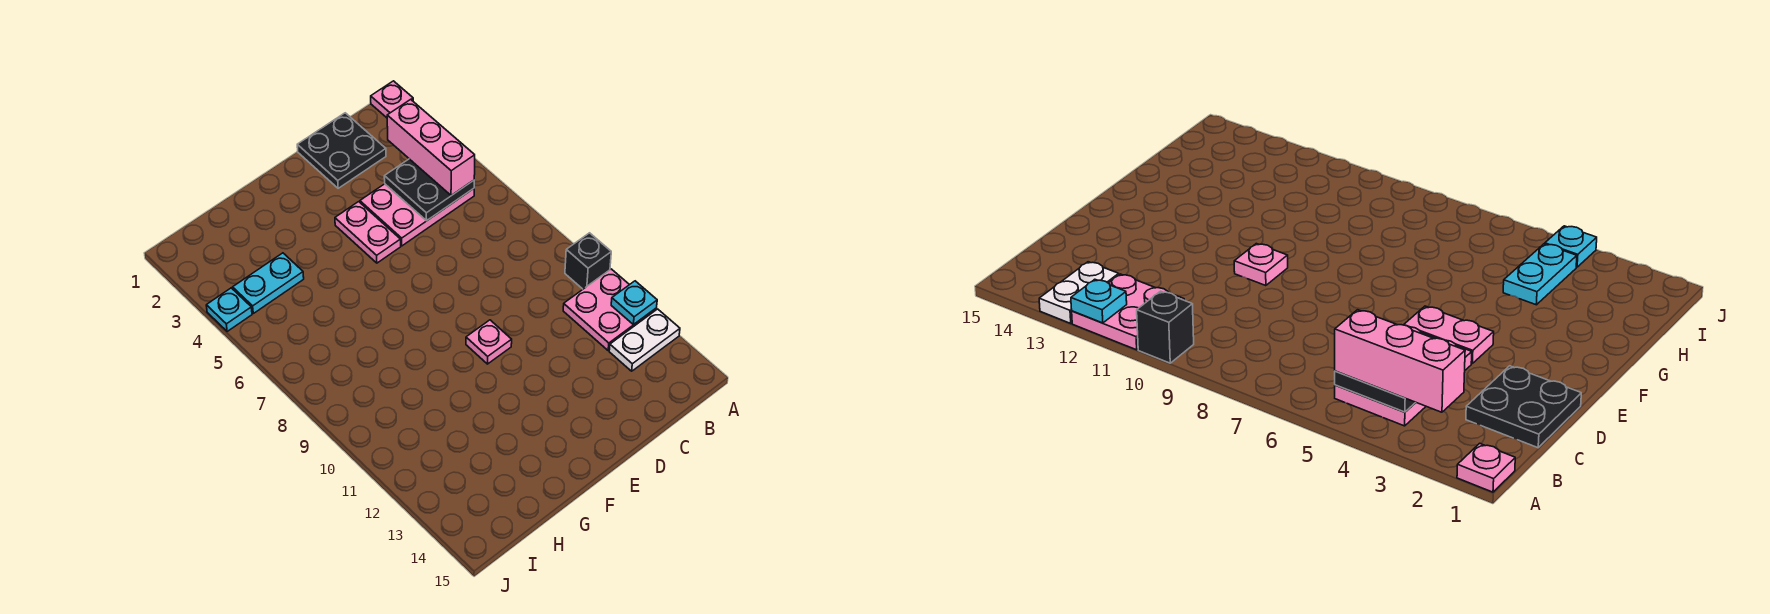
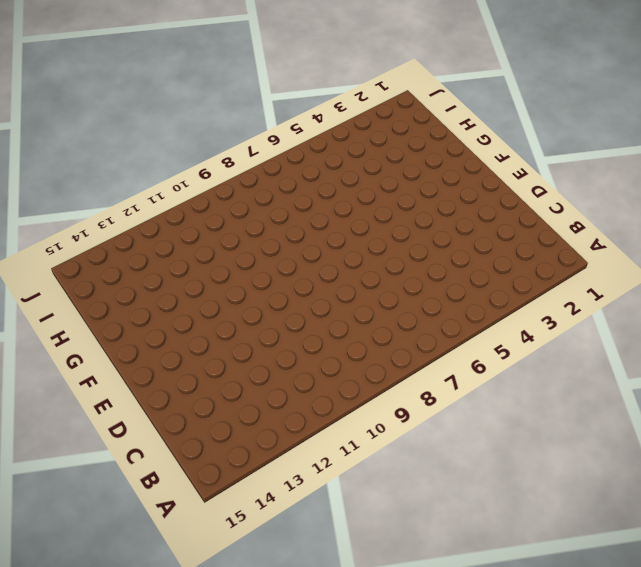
none -> pink plate A1 level 1
none -> black brick A10 level 1
none -> pink plate A11:B12 level 1

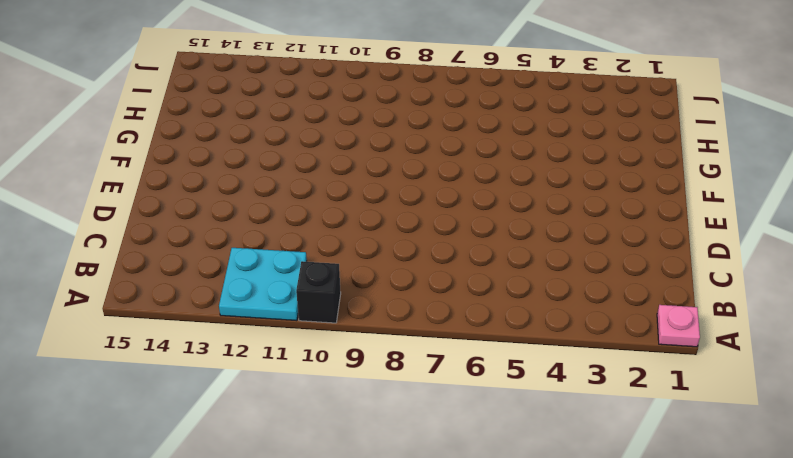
cyan plate A11:B12 level 1 -> pink plate A11:B12 level 1
none -> white plate A13:B13 level 1
none -> pink plate B4:D5 level 1
none -> black plate C1:D2 level 1

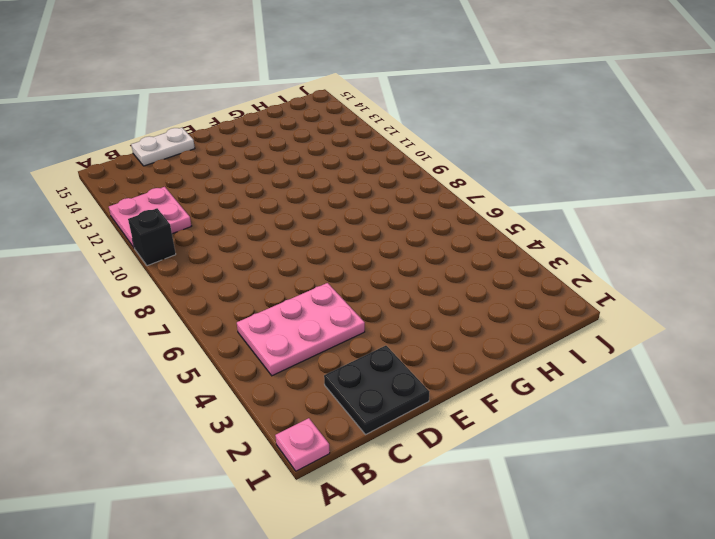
white plate C15:D15 level 1 -> white plate A13:B13 level 1
none -> pink plate E4:E5 level 1
none -> pink plate E10 level 1
none -> cyan plate H4:I4 level 1

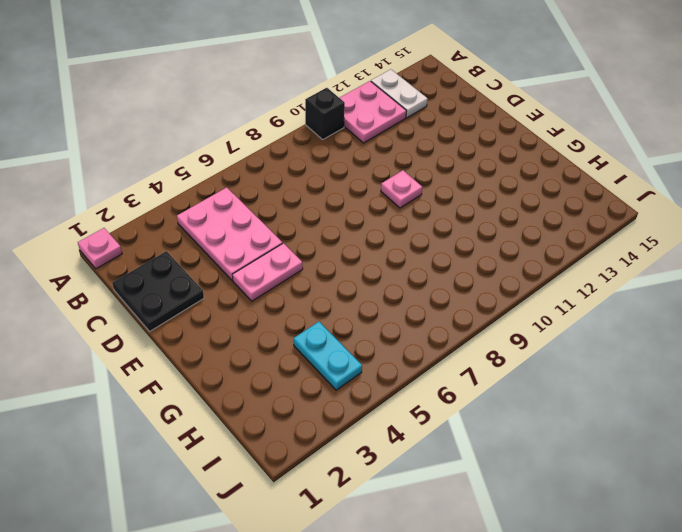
none -> cyan plate J4 level 1
none -> cyan plate A12 level 2
none -> black plate B4:C5 level 2

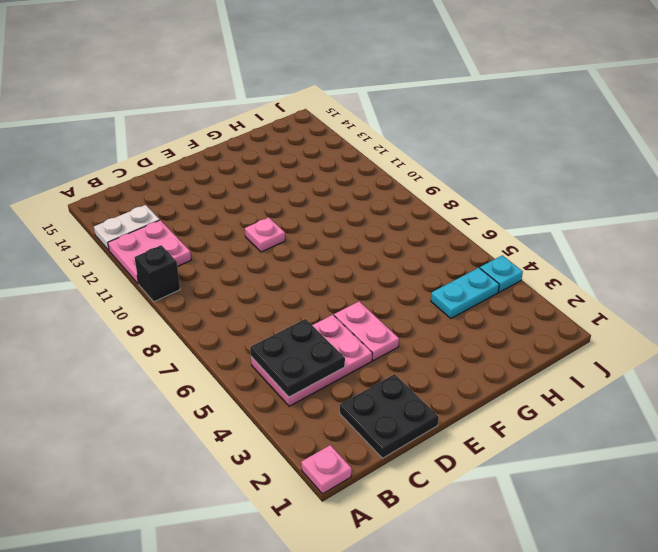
none -> cyan plate A12 level 2
none -> pink brick B3:B5 level 3

